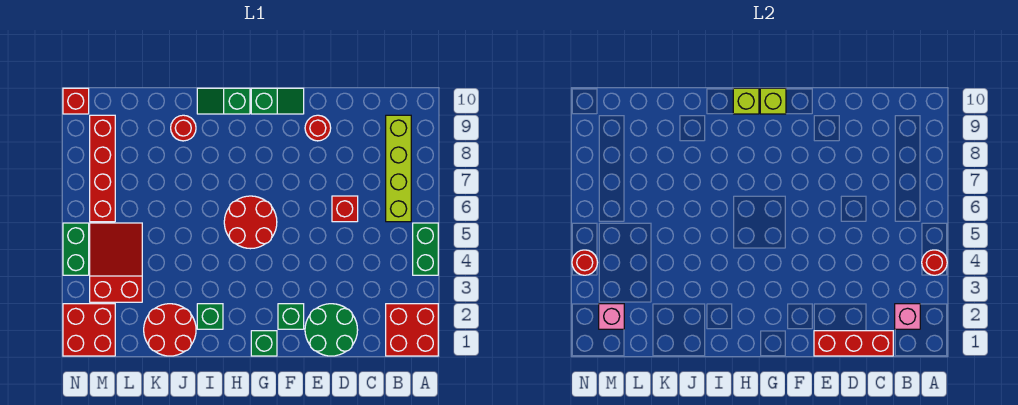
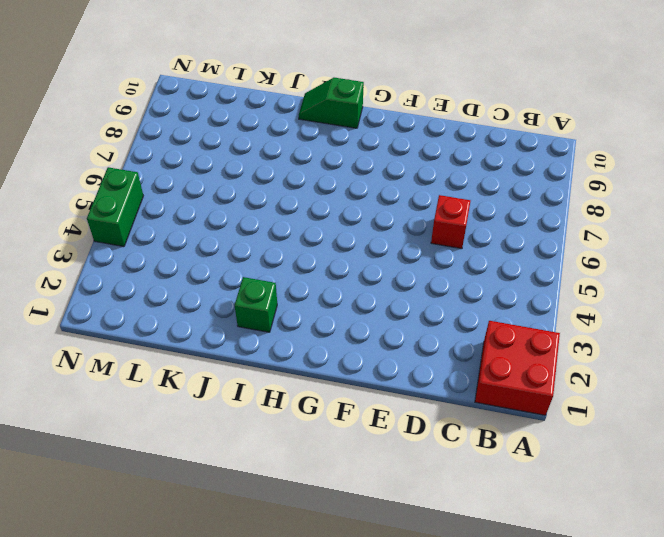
none -> green brick A4:A5 level 1
none -> lime brick B6:B9 level 1
none -> green round brick D1:E2 level 1

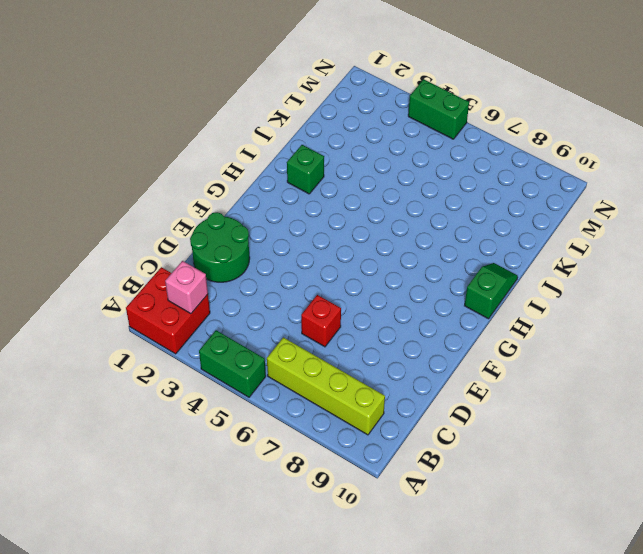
none -> red round brick E9 level 1
none -> green brick F2 level 1
none -> green slope F10:G10 level 1 top G

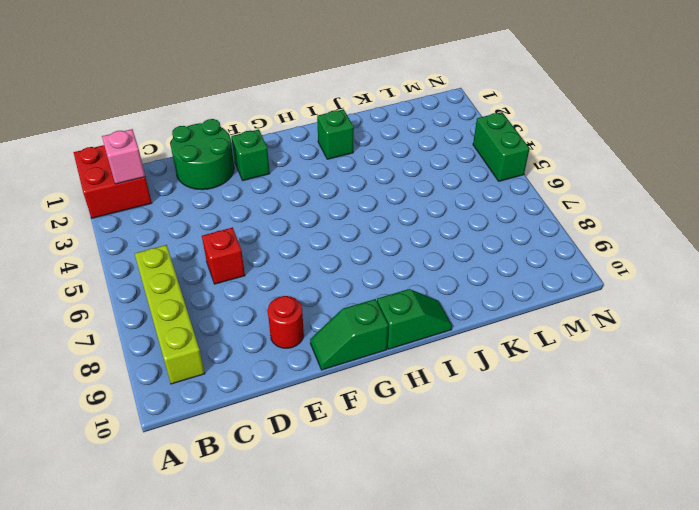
none -> green brick A4:A5 level 1
none -> green brick G1 level 1
none -> red round brick G5:H6 level 1

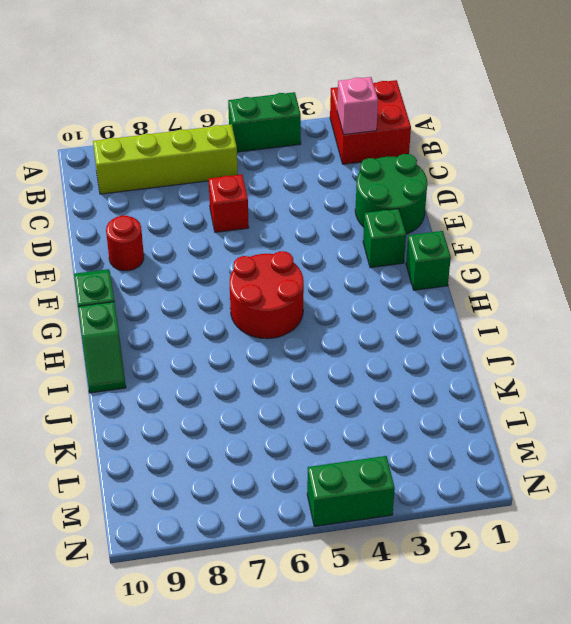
none -> green brick I2 level 1
none -> red round brick J1:K2 level 1
none -> red round brick J9 level 1

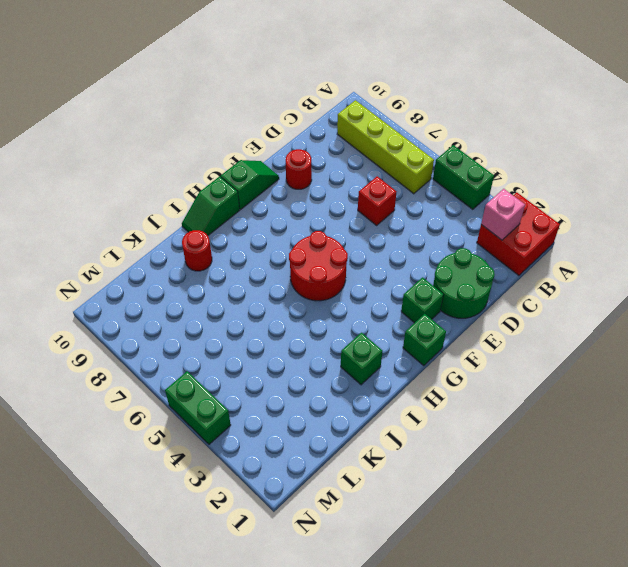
none -> red round brick J1:K2 level 1
none -> red slope L3:M5 level 1 top 3
none -> red brick M1:N2 level 1

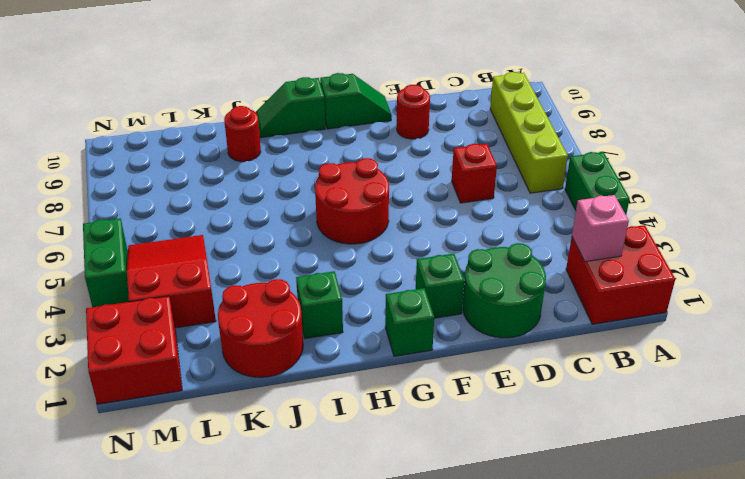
none -> red brick M6:M9 level 1
none -> red brick N10 level 1
none -> red round brick A4 level 2

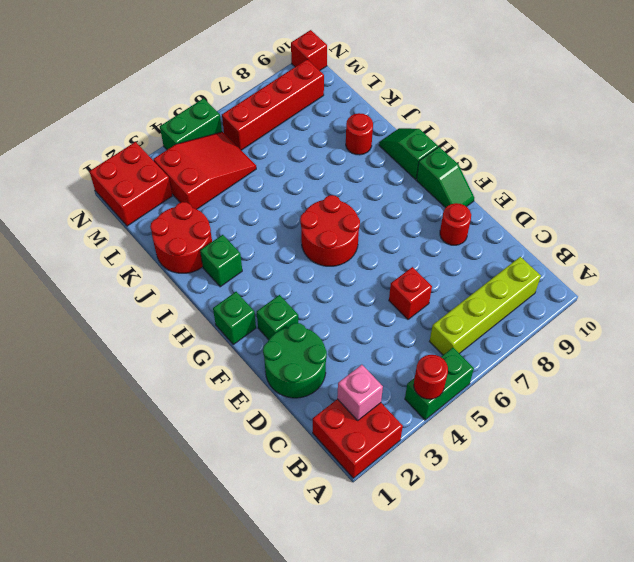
none -> red brick C1:E1 level 2
none -> lime brick G10 level 2
none -> lime brick H10 level 2

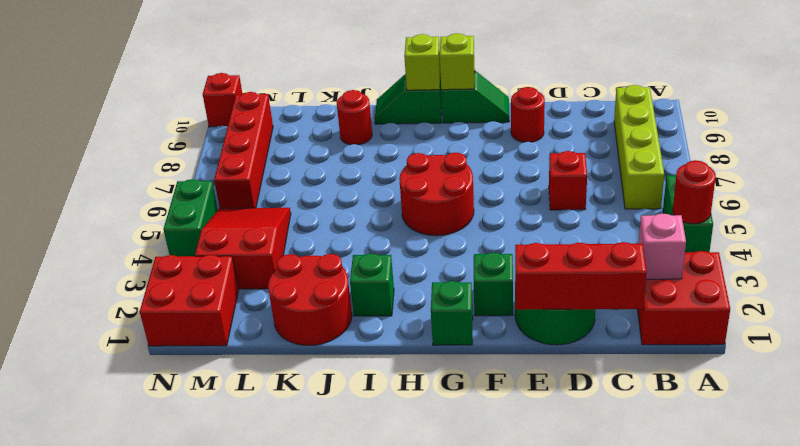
none -> pink brick M2 level 2
none -> red round brick N4 level 2

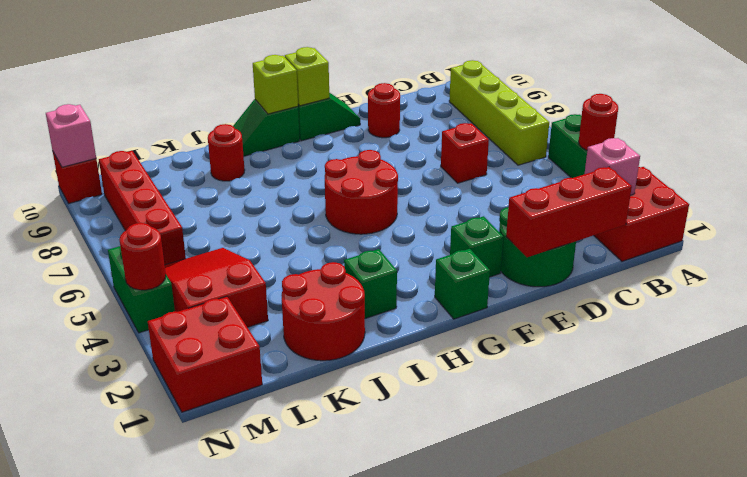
pink brick N10 level 2 -> pink brick M2 level 2

